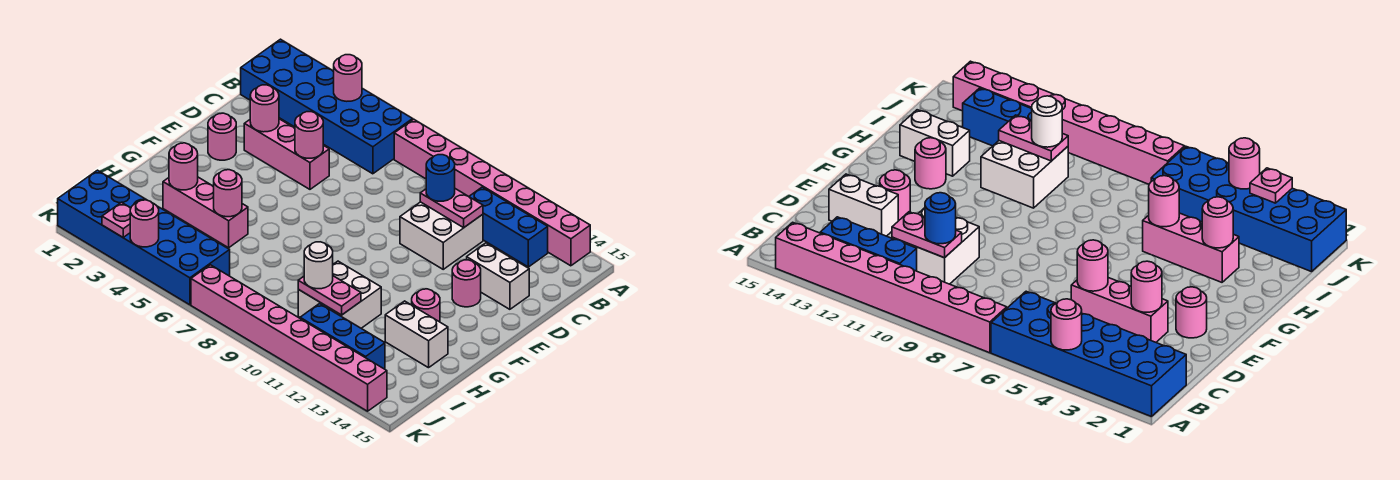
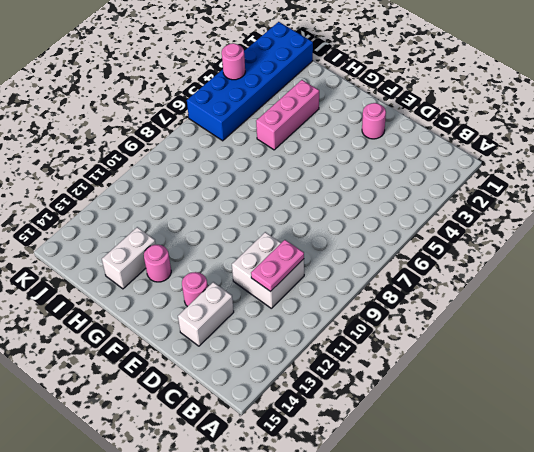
none -> blue brick A1:B6 level 1
none -> pink brick A7:A14 level 1
none -> blue brick B11:B13 level 1

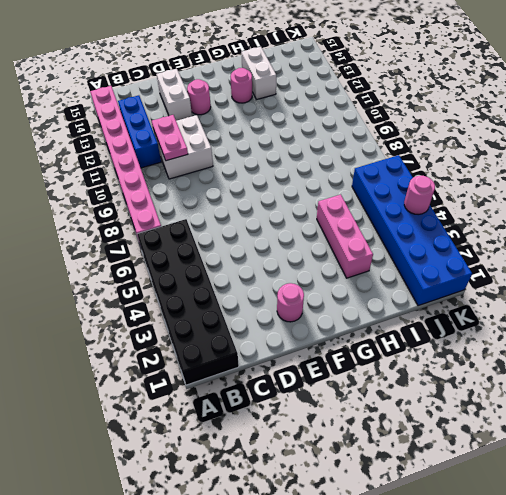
black brick A1:B6 level 1 -> blue brick A1:B6 level 1
none -> pink brick D3:D5 level 1
none -> white brick H10:I11 level 1
none -> blue brick J11:J13 level 1

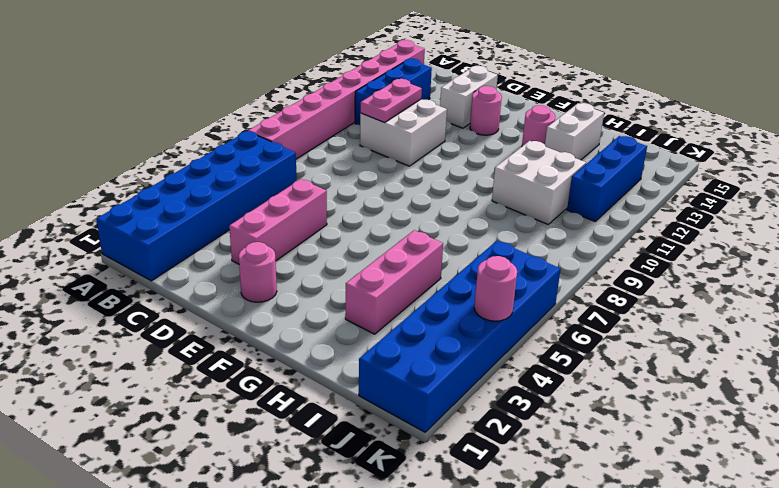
none -> pink brick K7:K14 level 1
none -> pink round brick A4 level 2
none -> pink round brick D3 level 2

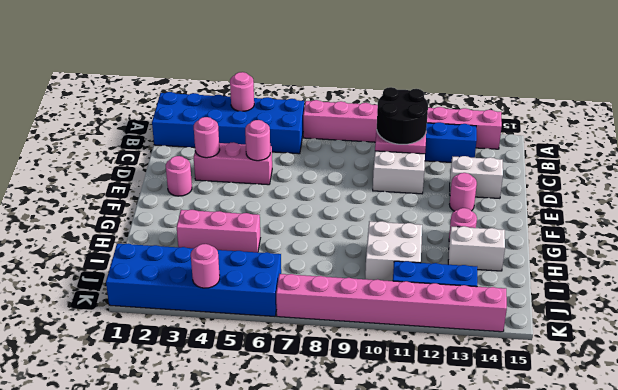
black round brick B10:C11 level 3 -> blue round brick C10 level 3
none -> pink round brick H3 level 2
none -> pink round brick H5 level 2
none -> pink plate I10:I11 level 2

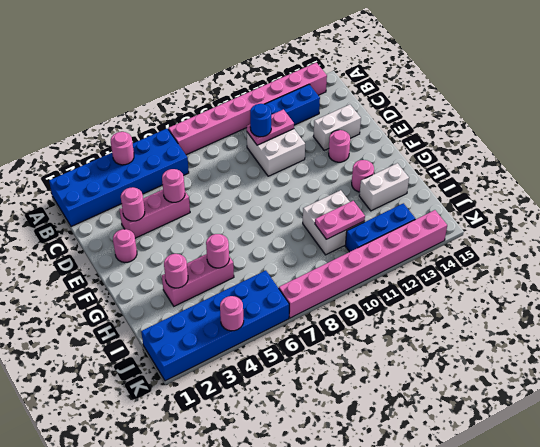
none -> pink plate K3 level 2
none -> white round brick I10 level 3

